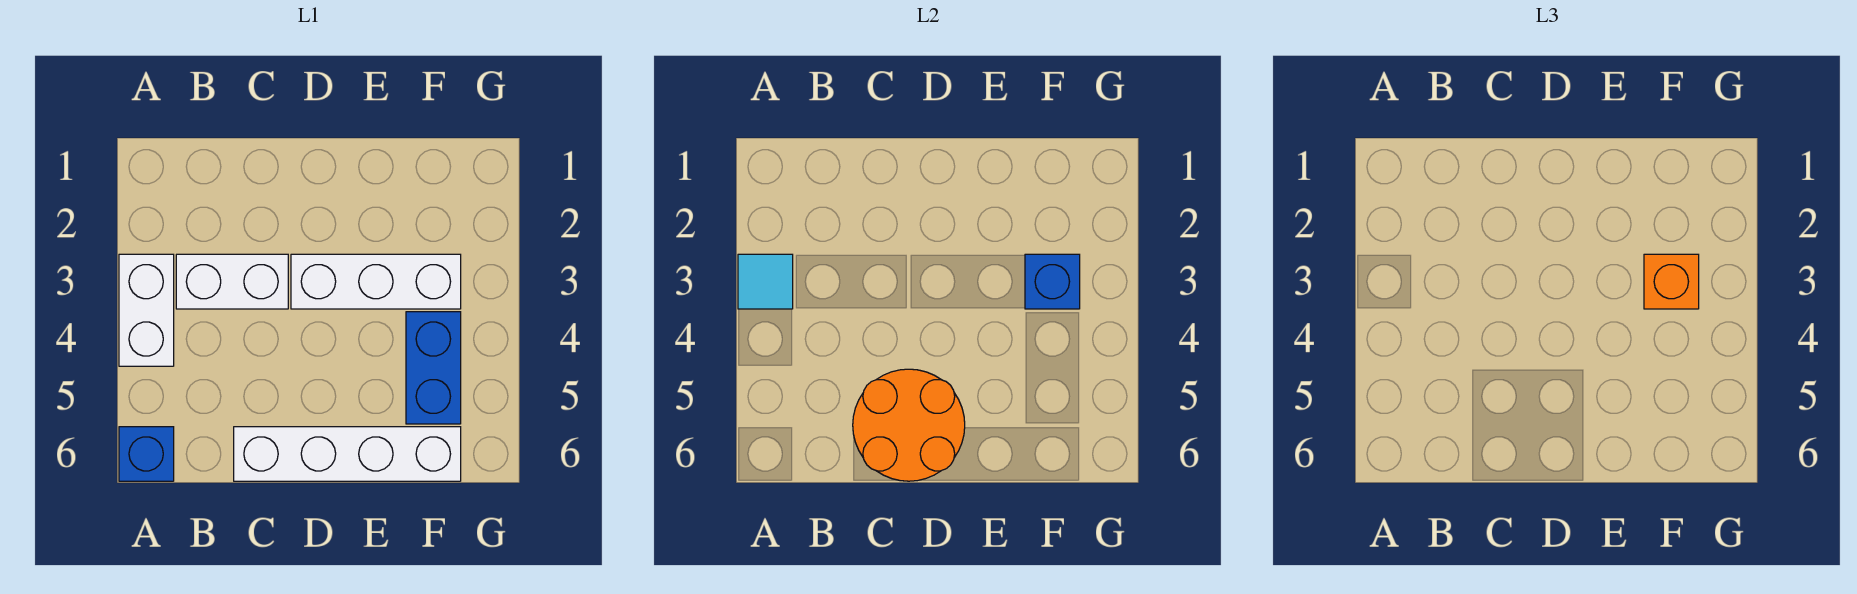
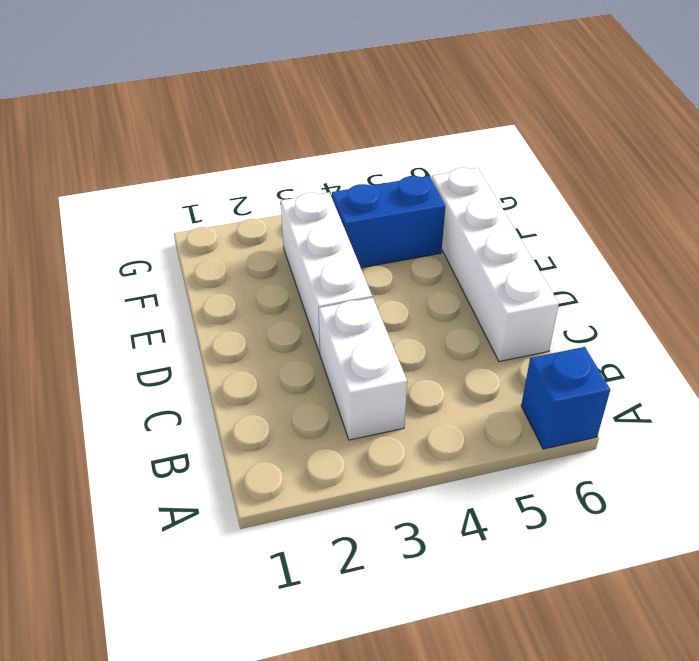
none -> white brick A3:A4 level 1
none -> cyan tile A3 level 2

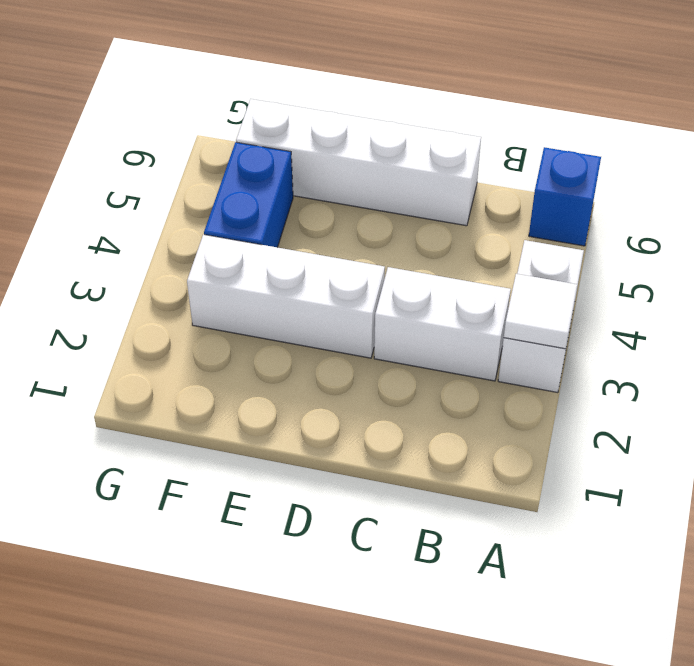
white tile A3 level 2 -> cyan tile A3 level 2
none -> orange round brick C5:D6 level 2
none -> blue brick F3 level 2

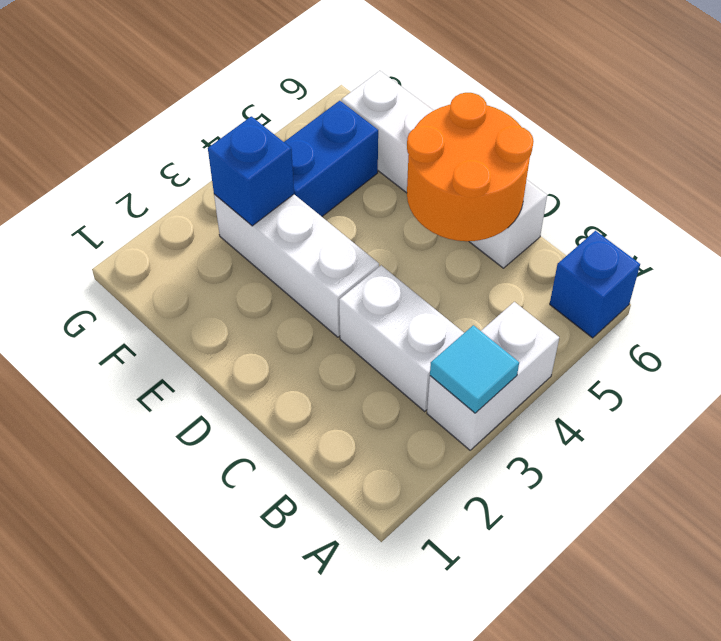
none -> orange brick F3 level 3

